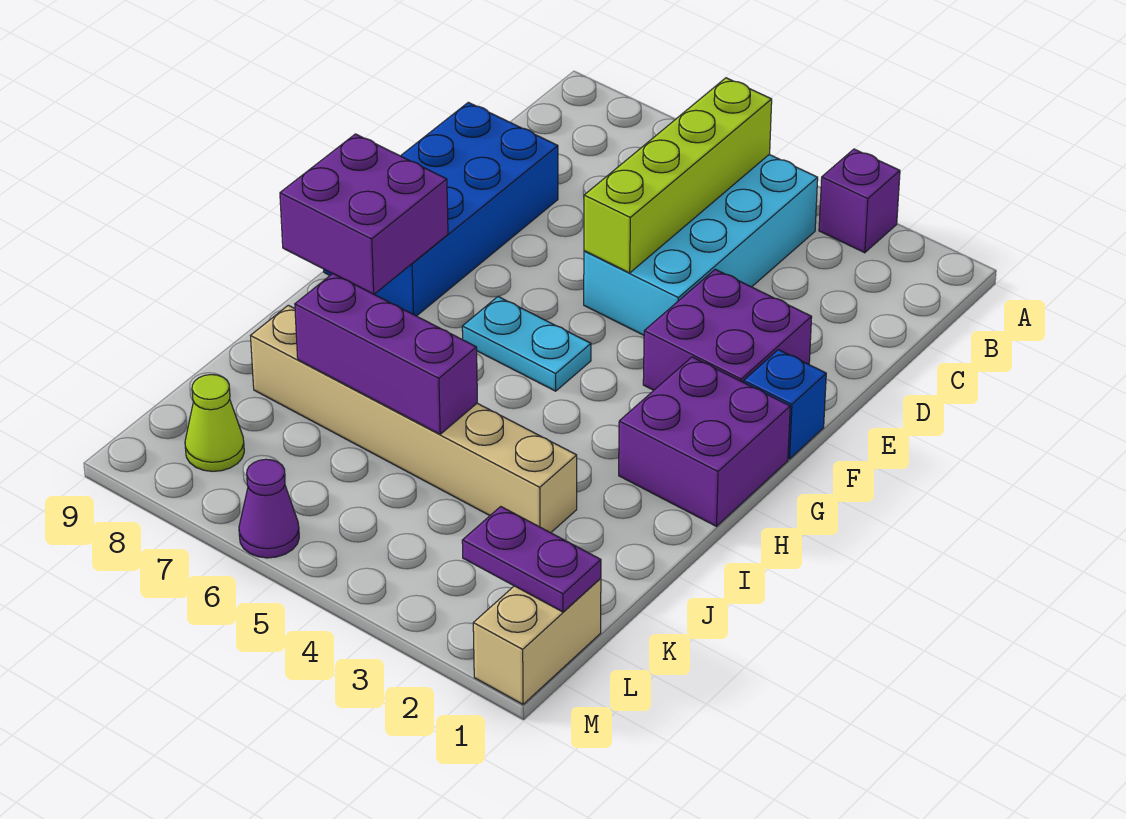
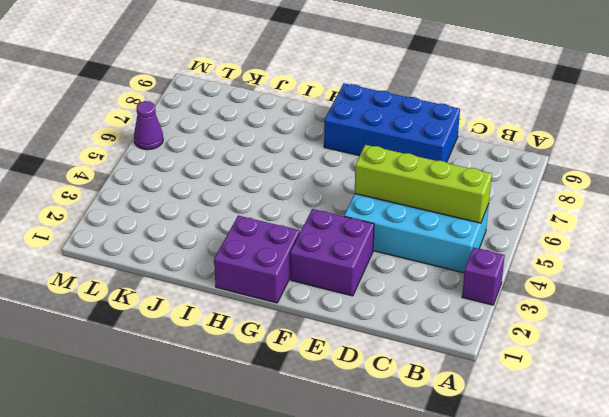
none -> blue brick F1 level 1
none -> cyan plate G5:G6 level 1
none -> tan brick J3:J8 level 1

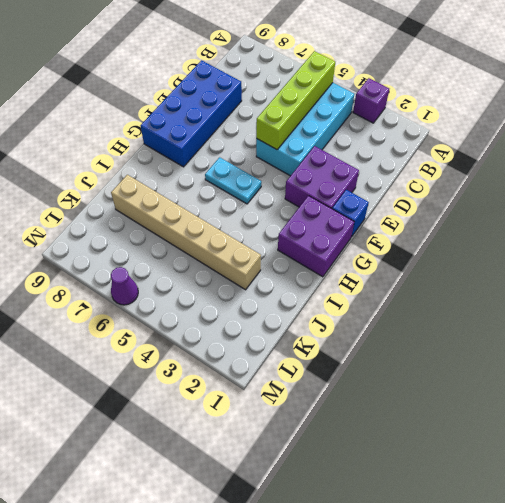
none -> tan brick L1:M1 level 1
none -> lime cone L8 level 1
none -> purple brick G8:H9 level 2

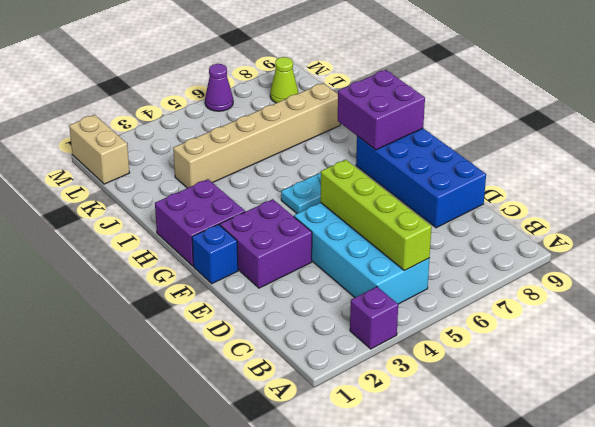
none -> purple brick J5:J7 level 2
none -> purple plate L1:L2 level 2

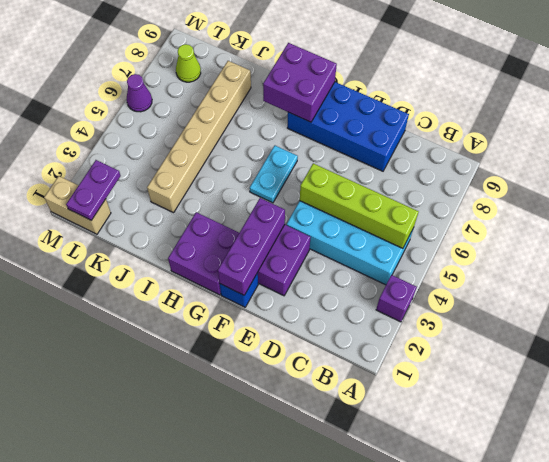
purple brick F1:F3 level 2 -> purple brick J5:J7 level 2

